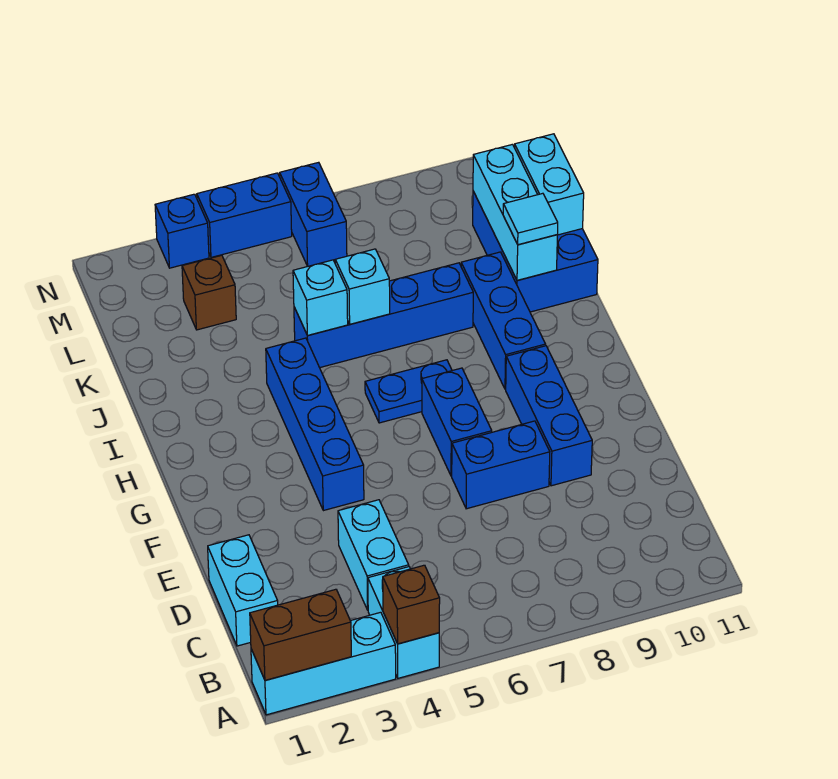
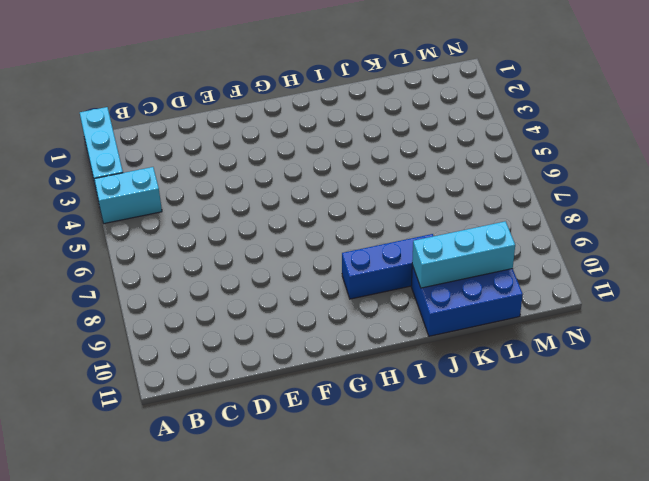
none -> cyan brick C1:D1 level 1
none -> cyan brick C4:D4 level 1
none -> blue brick E7:E8 level 1

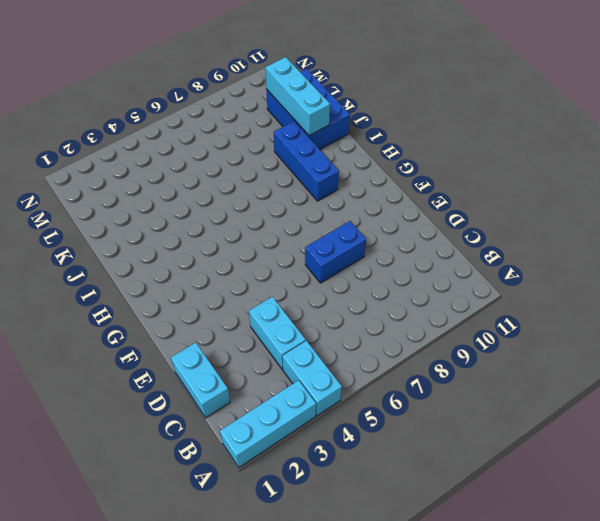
none -> blue brick E9:G9 level 1
none -> blue brick F4:I4 level 1
none -> blue brick F7:G7 level 1

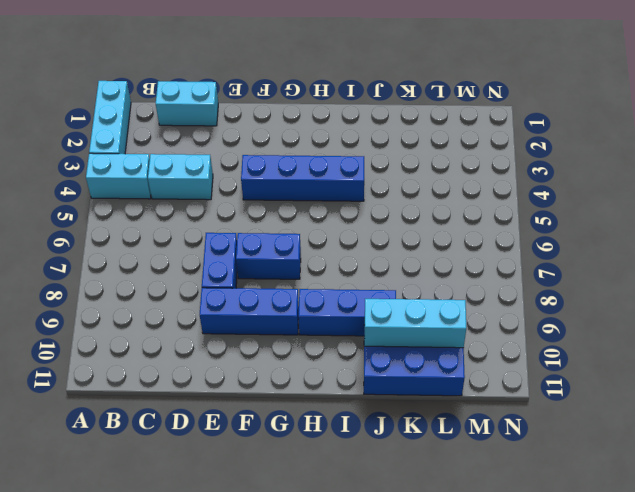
none -> blue plate H6:H7 level 1
none -> blue brick J5:J8 level 1
none -> brown brick L3 level 1

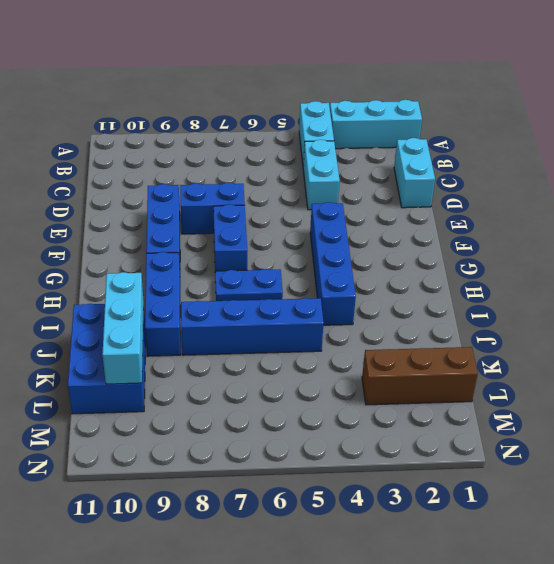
brown brick L1:L3 level 1 -> brown brick L3 level 1
none -> blue brick M6:N6 level 1
none -> blue brick N3 level 1
none -> blue brick N4:N5 level 1

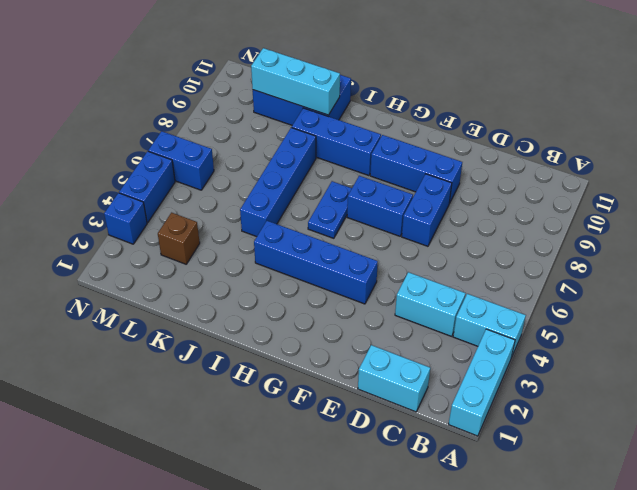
none -> brown brick A1:A2 level 2
none -> brown brick A4 level 2
none -> cyan brick J5 level 2

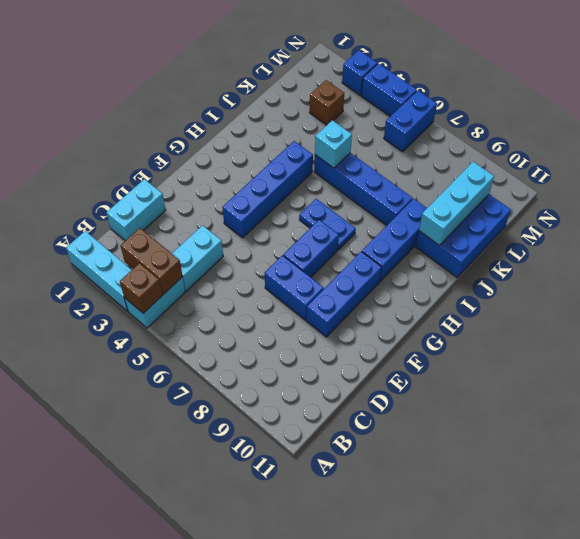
brown brick B3:B4 level 2 -> brown brick A1:A2 level 2
none -> cyan brick J6 level 2
none -> cyan brick K11:L11 level 2
none -> cyan tile J10 level 3

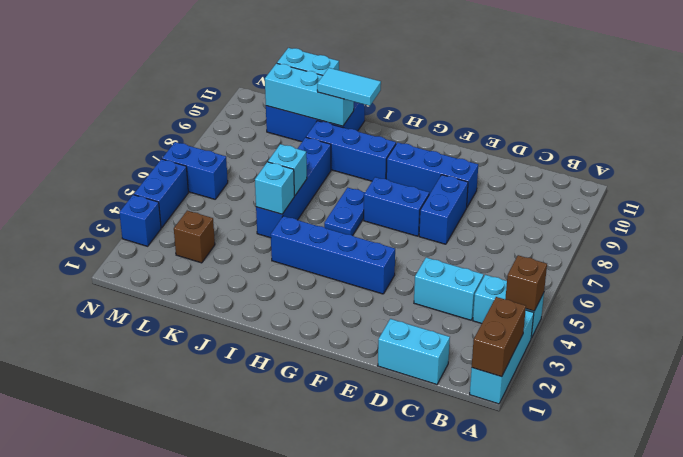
cyan tile I10:J10 level 3 -> cyan tile J10 level 3

